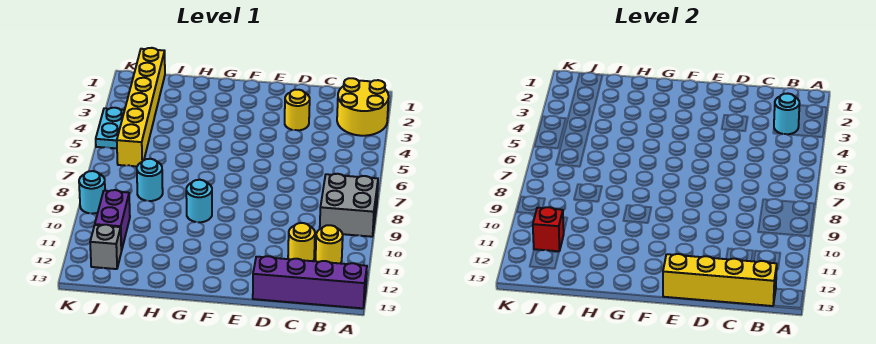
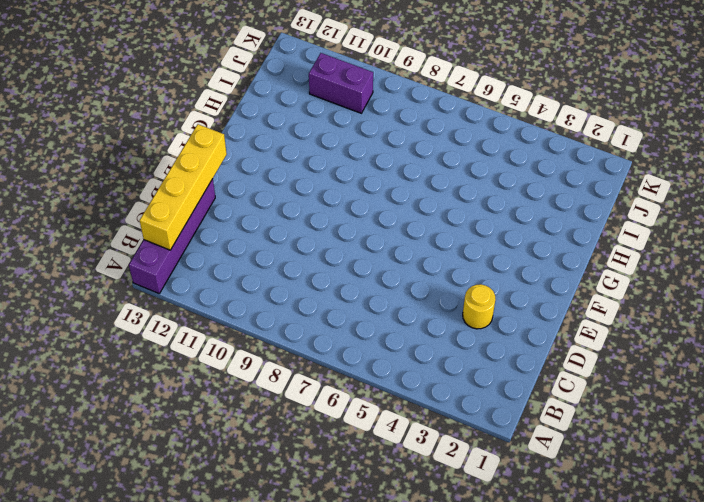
none -> yellow round brick A2:B3 level 1
none -> grey brick A8:B9 level 1
none -> yellow round brick B11 level 1

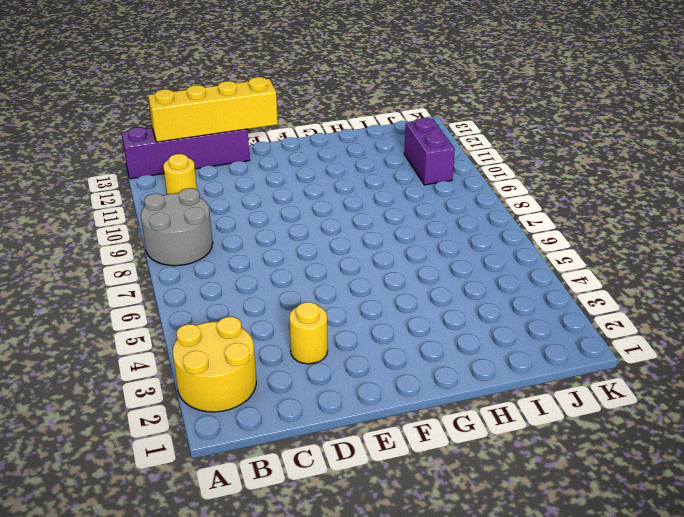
grey round brick A8:B9 level 1 -> grey brick A8:B9 level 1
none -> yellow round brick C11 level 1
none -> cyan round brick G9 level 1
none -> cyan round brick I8 level 1

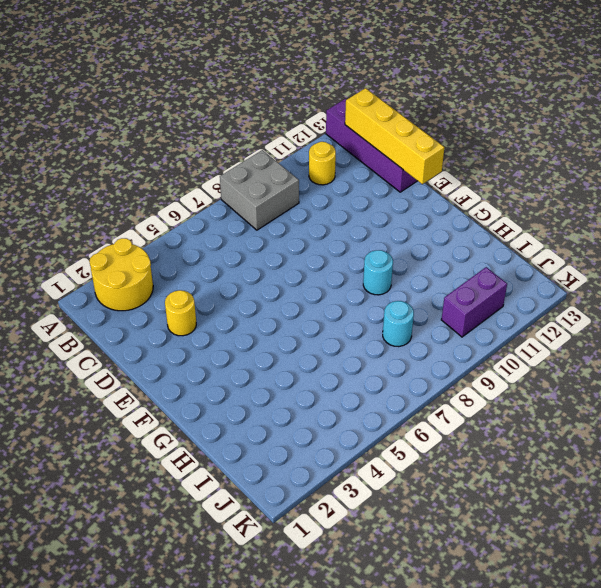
none -> yellow round brick C11 level 1
none -> yellow brick J1:J6 level 1
none -> grey brick J12 level 1

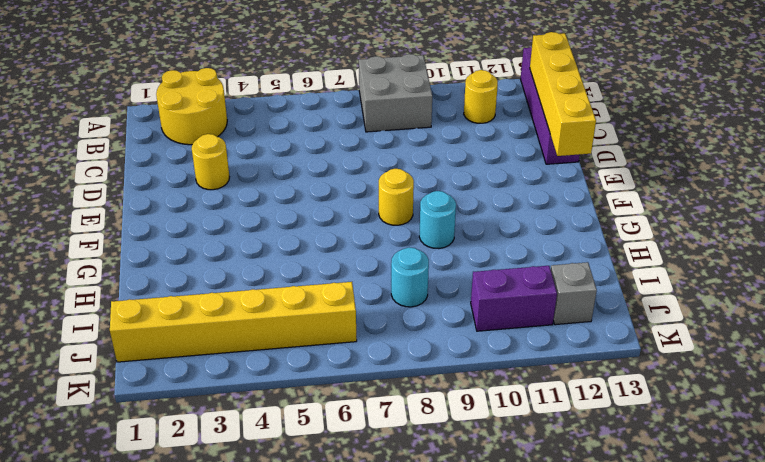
yellow round brick F8 level 1 -> yellow round brick C11 level 1
none -> cyan plate K4:K5 level 1
none -> cyan round brick K9 level 1
none -> cyan round brick B3 level 2

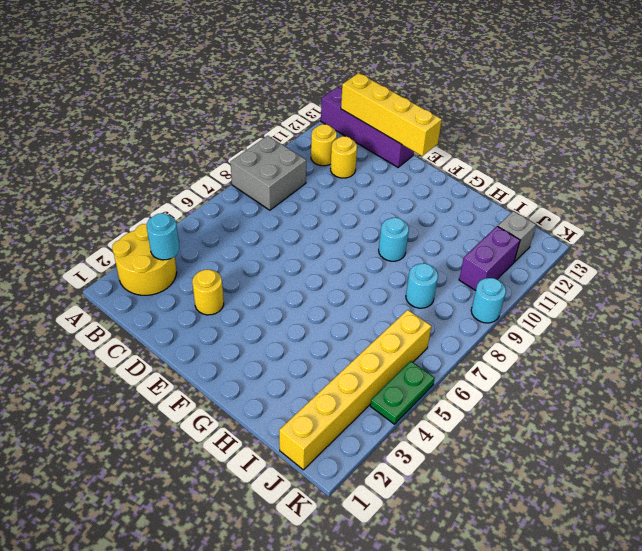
green plate K4:K5 level 1 -> cyan plate K4:K5 level 1
none -> red brick J11 level 2

